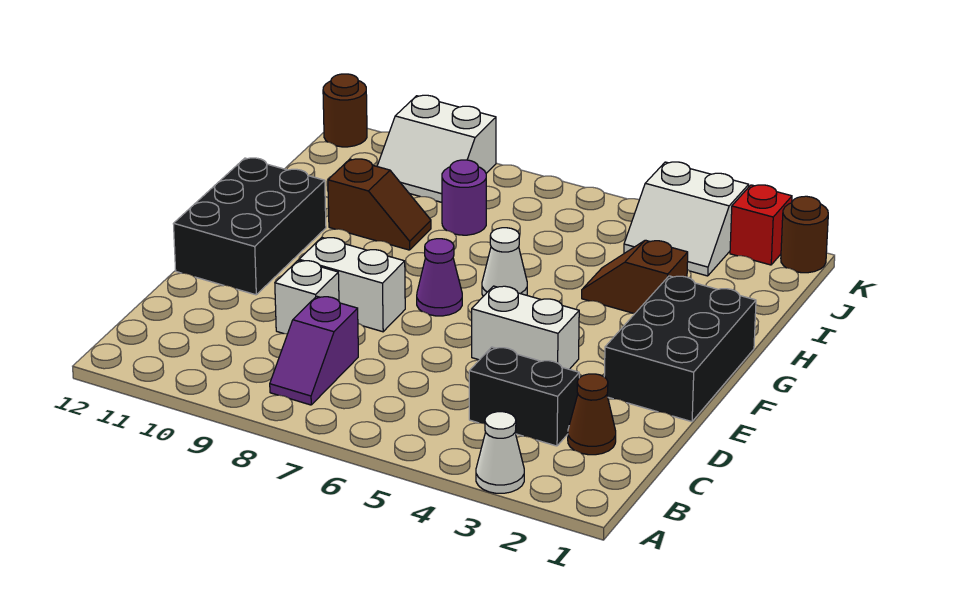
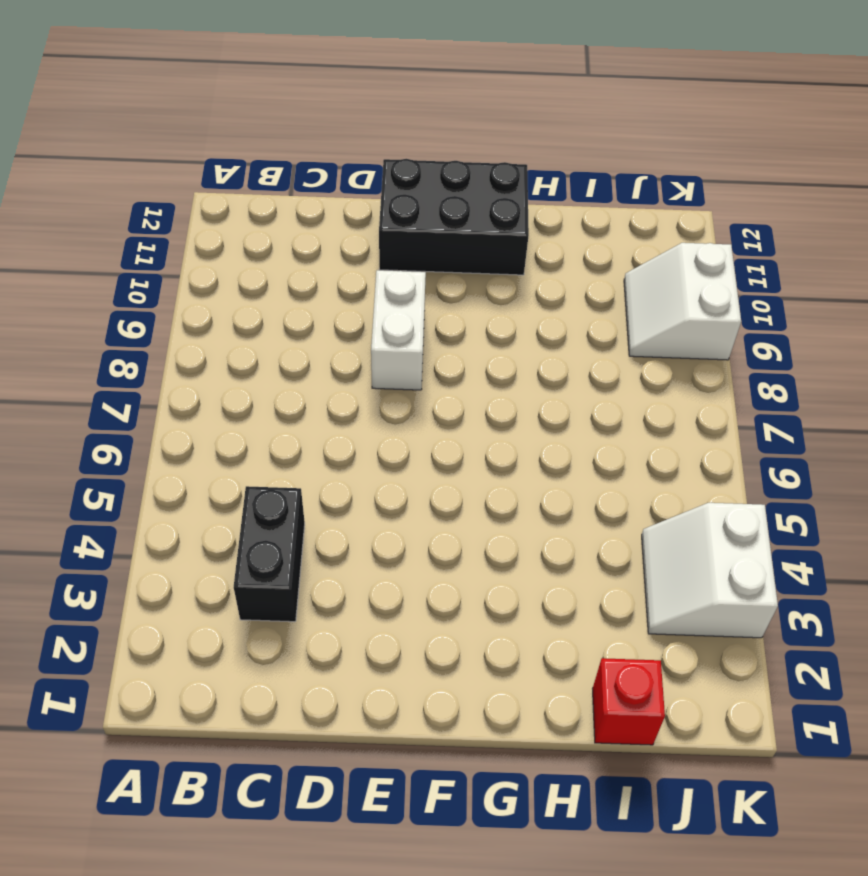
red brick I1 level 1 -> red brick K2 level 1
none -> white cone A3 level 1
none -> purple slope B8:C8 level 1 top C
none -> brown cone C2 level 1

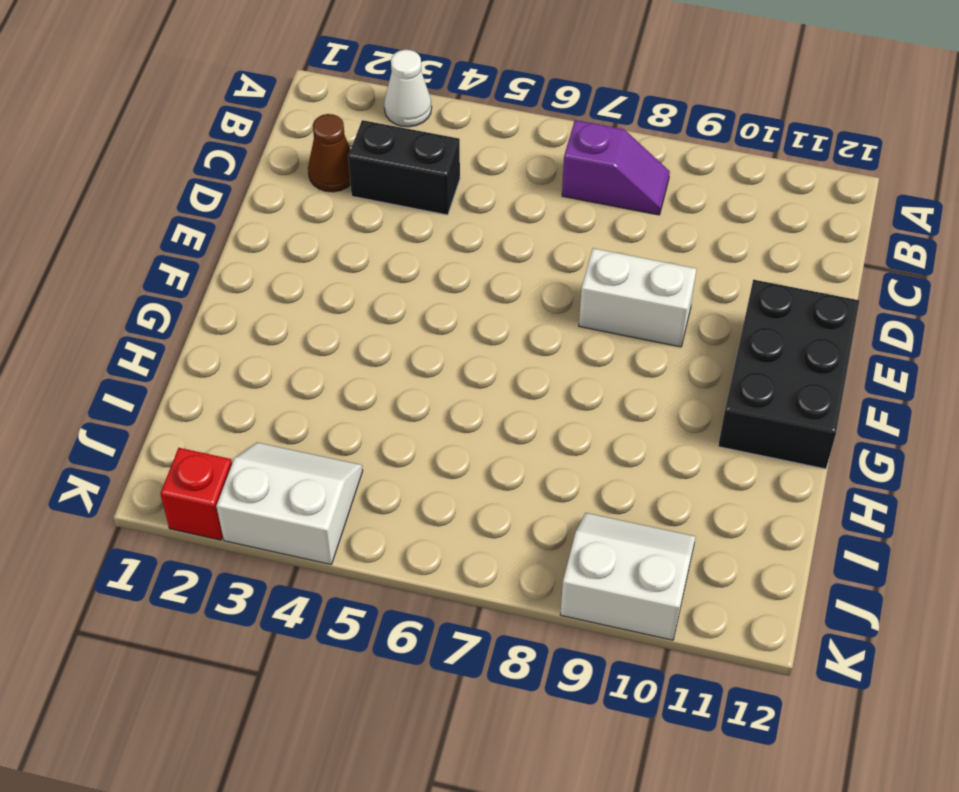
purple slope B7:B8 level 1 top 7 -> purple slope B8:C8 level 1 top C
none -> white brick D9 level 1
none -> black brick E1:G2 level 1
none -> white brick E4:E5 level 1

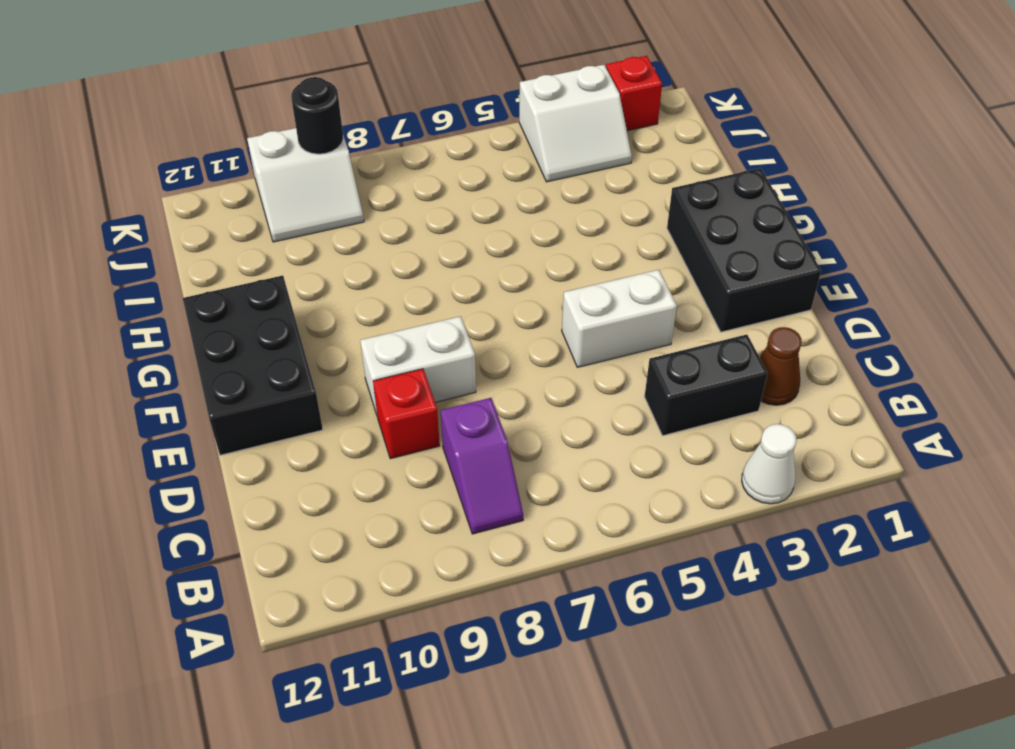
red brick D9 level 1 -> white brick D9 level 1
black round brick K9 level 2 -> none
none -> purple cone F7 level 1
none -> white cone G6 level 1
none -> brown slope H3:H4 level 1 top 3

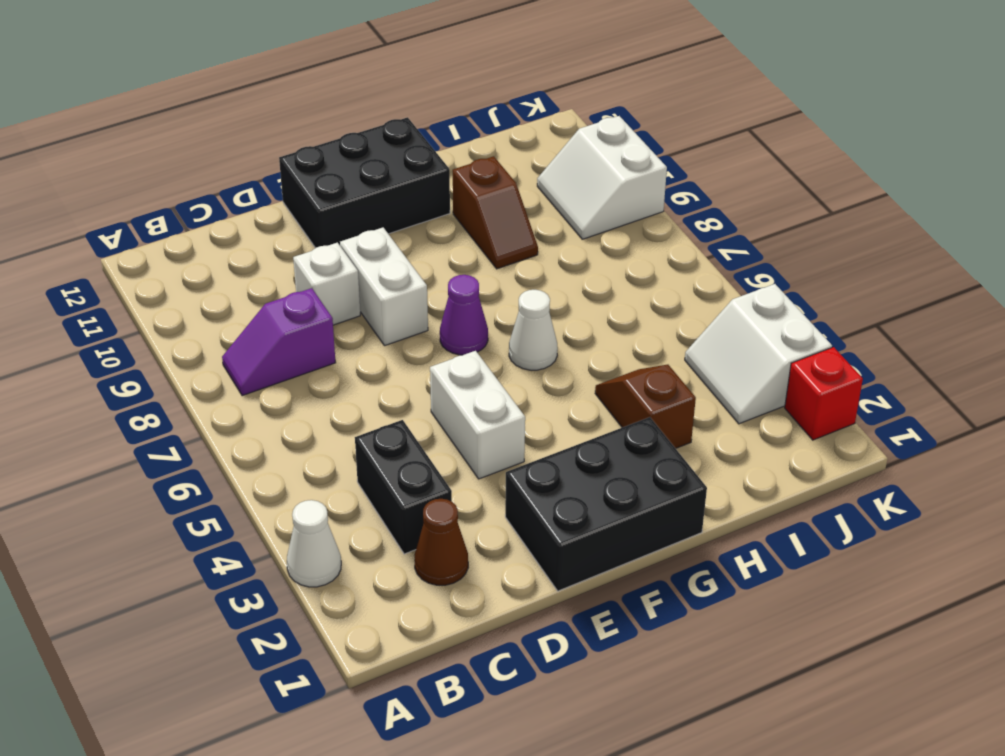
none -> purple round brick I8 level 1
none -> brown round brick K1 level 1
none -> brown round brick K12 level 1

